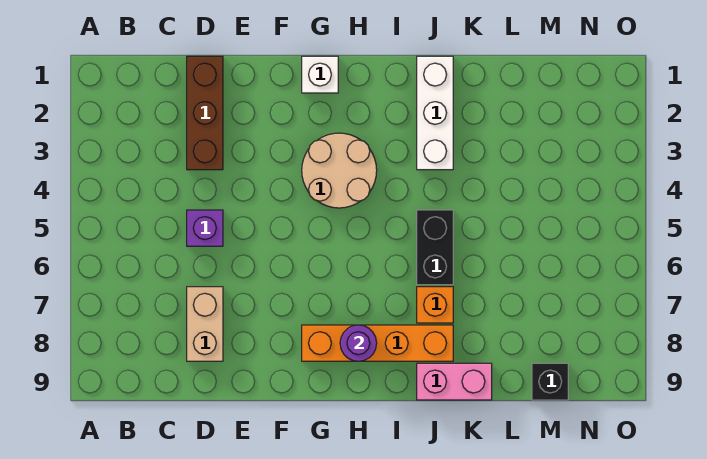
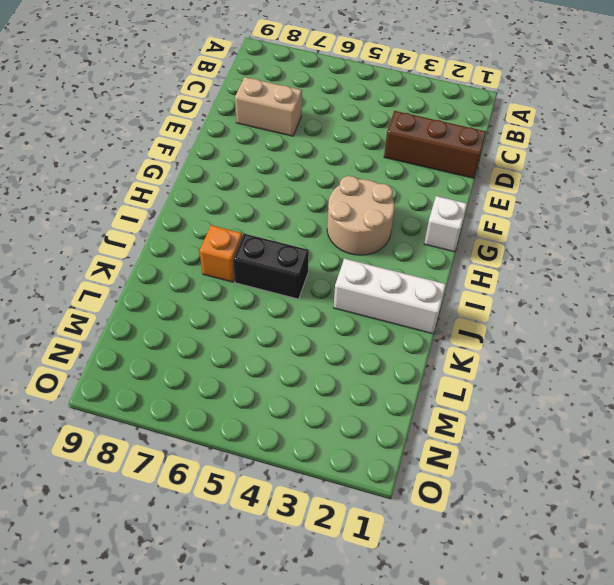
none -> purple brick D5 level 1
none -> orange brick G8:J8 level 1
none -> pink brick J9:K9 level 1

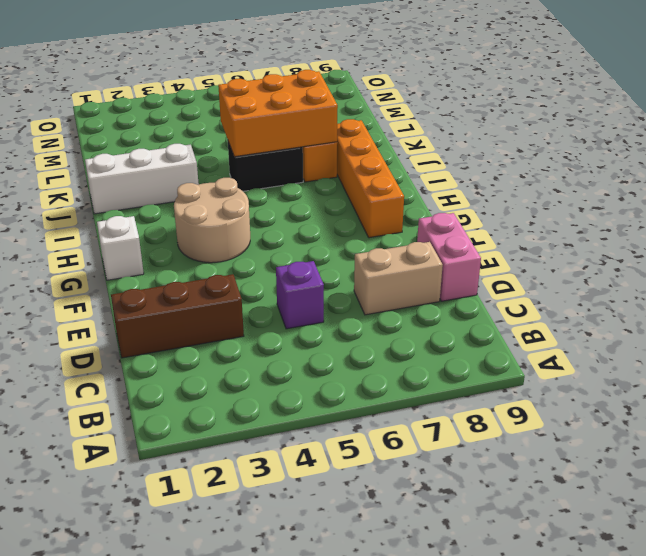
pink brick D9:E9 level 1 -> pink brick J9:K9 level 1
orange brick J5:K7 level 2 -> none
none -> black brick M9 level 1
none -> purple round brick H8 level 2

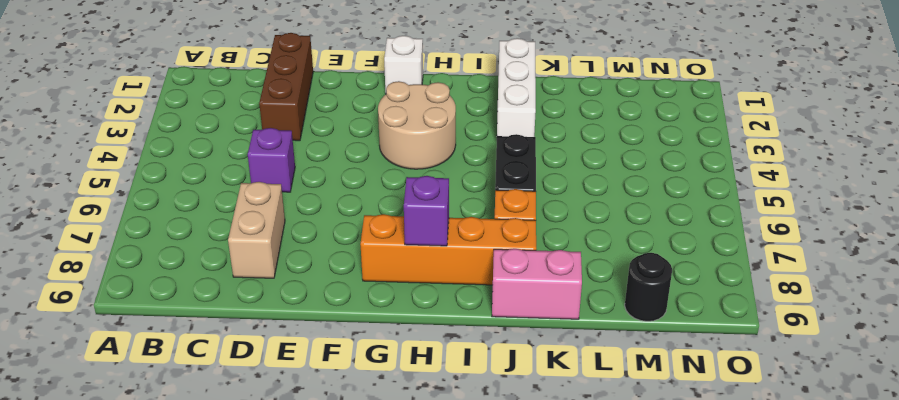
purple brick H8 level 2 -> purple round brick H8 level 2
black round brick M9 level 1 -> black brick M9 level 1

